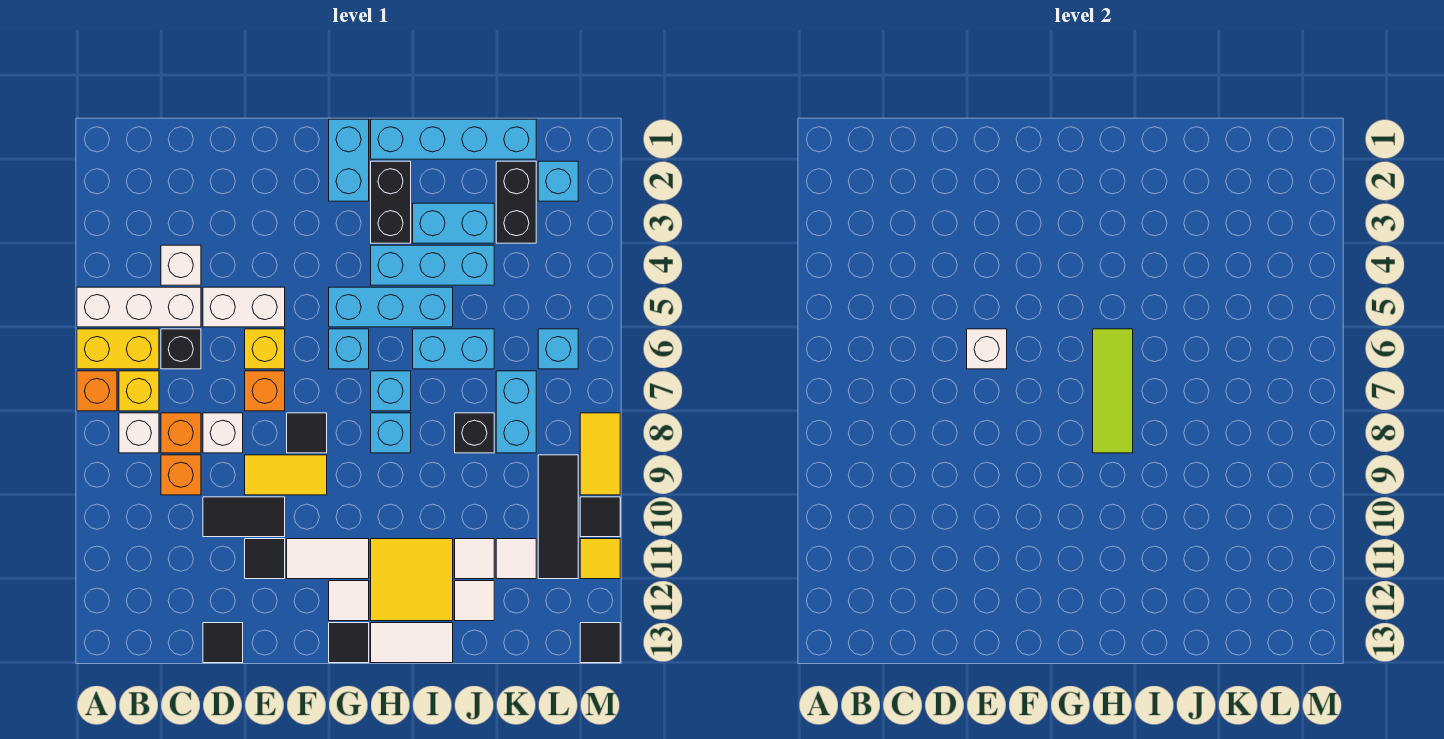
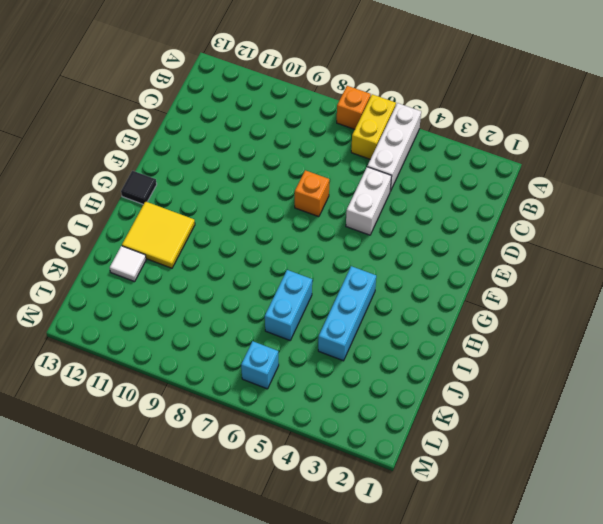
none -> yellow brick B7 level 1
none -> white brick B8 level 1
none -> white brick C4 level 1
none -> black brick C6 level 1

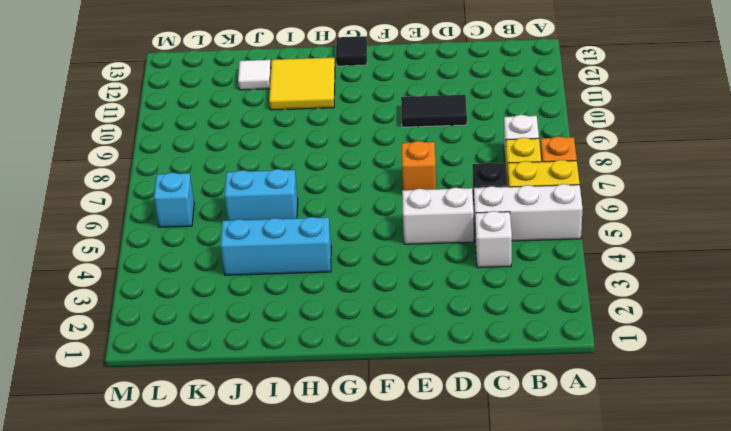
none -> orange brick C8 level 1
none -> orange brick C9 level 1
none -> white brick D8 level 1
none -> black tile D13 level 1

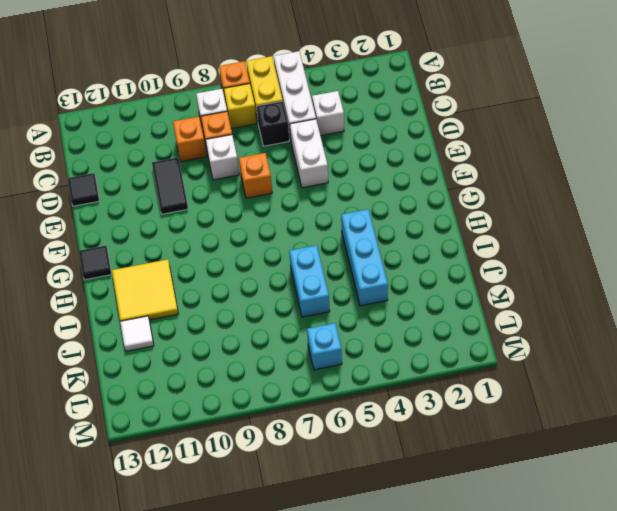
none -> yellow brick E6 level 1
none -> yellow tile E9:F9 level 1
none -> black tile E11 level 1
none -> black tile F8 level 1

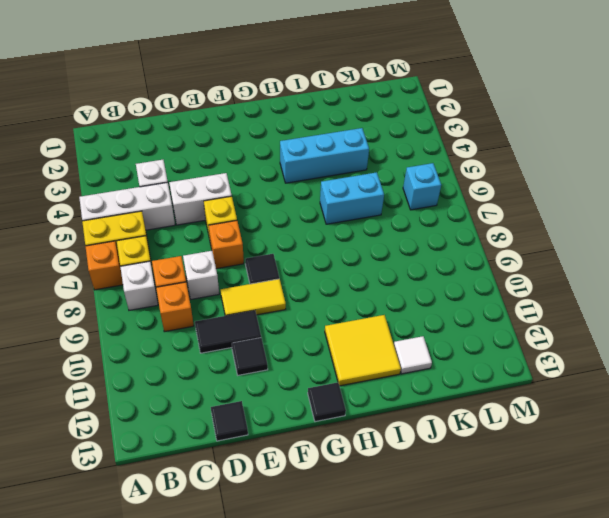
none -> black brick C6 level 1
none -> white tile F11:G11 level 1
none -> cyan brick G1:G2 level 1
none -> cyan brick G5:I5 level 1

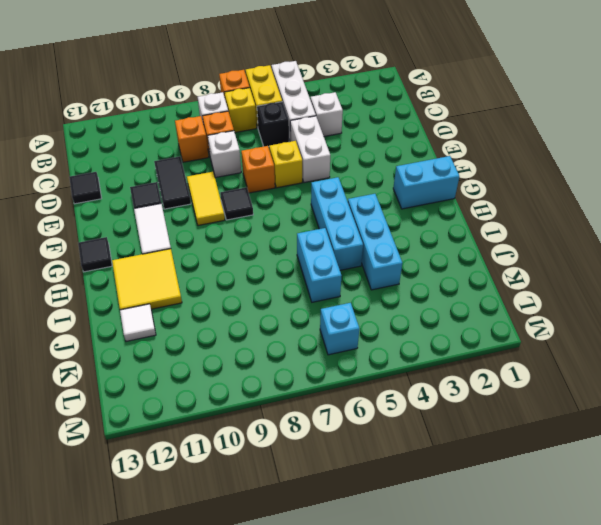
none -> cyan brick G6 level 1
none -> white tile G12 level 1
none -> cyan brick H1:K1 level 1
none -> black brick H2:H3 level 1

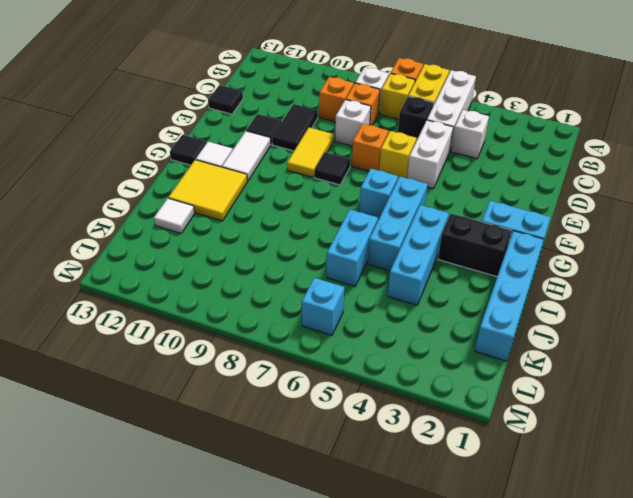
none -> cyan brick H7 level 1
none -> cyan brick H8 level 1
none -> white tile H13:I13 level 1
none -> cyan brick I3:J3 level 1

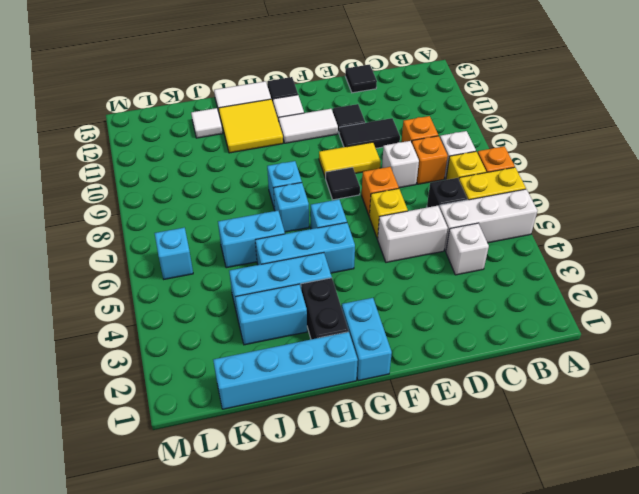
none -> black brick J8 level 1
none -> white tile J11 level 1
none -> black brick K2:K3 level 1
none -> cyan brick K7:K8 level 1

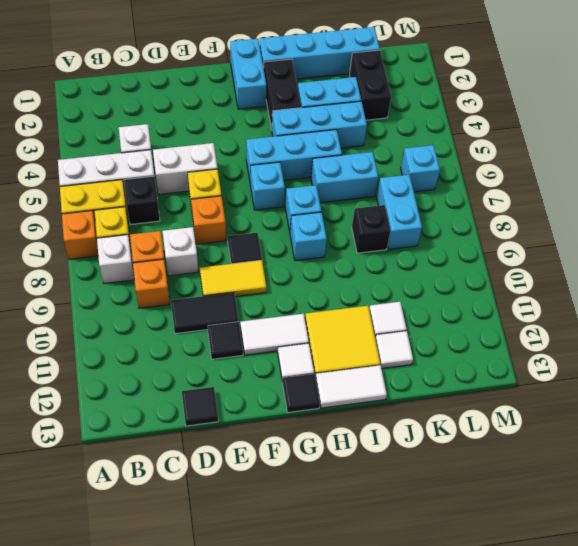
none -> white tile K11 level 1
none -> cyan brick L2 level 1
none -> black tile L9:L11 level 1
none -> yellow tile M8:M9 level 1

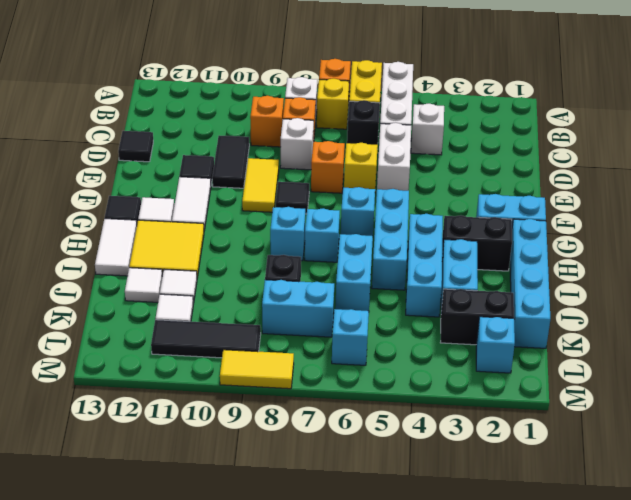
none -> black tile M10 level 1
none -> yellow tile M11 level 1
none -> black tile M13 level 1
none -> white brick E6 level 2

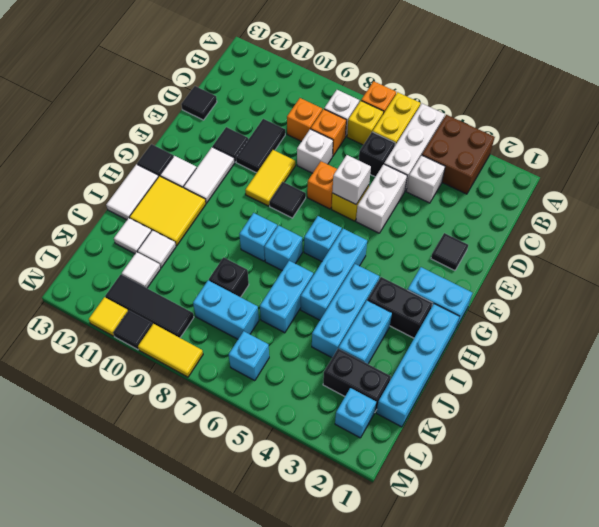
brown brick A3:B4 level 1 -> none
black tile E2 level 1 -> black tile M13 level 1
none -> lime tile H6:H8 level 2

